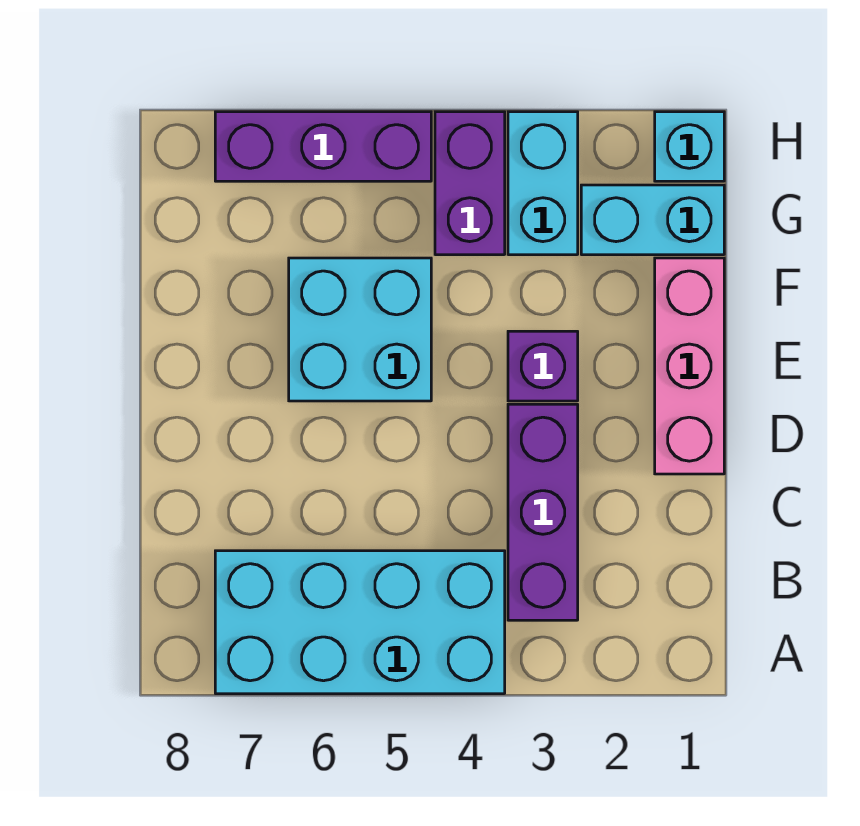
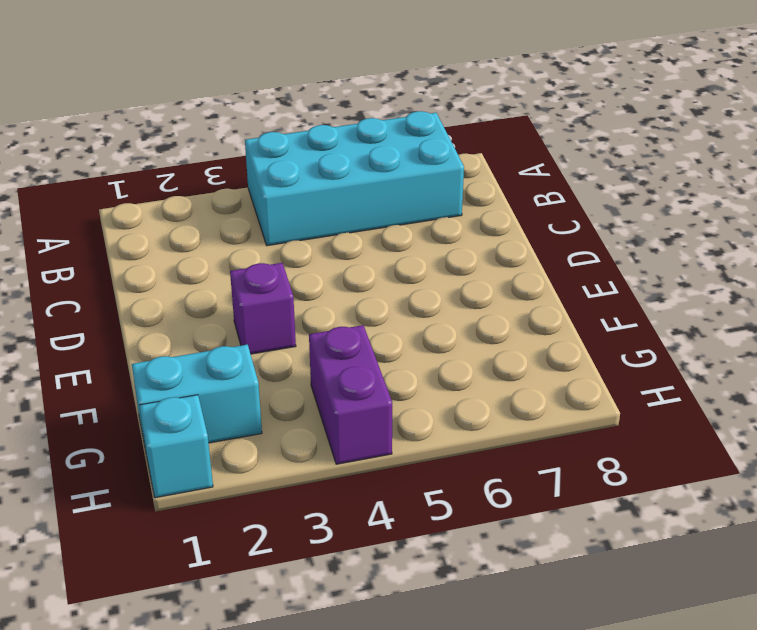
none -> purple brick B3:D3 level 1
none -> pink brick D1:F1 level 1

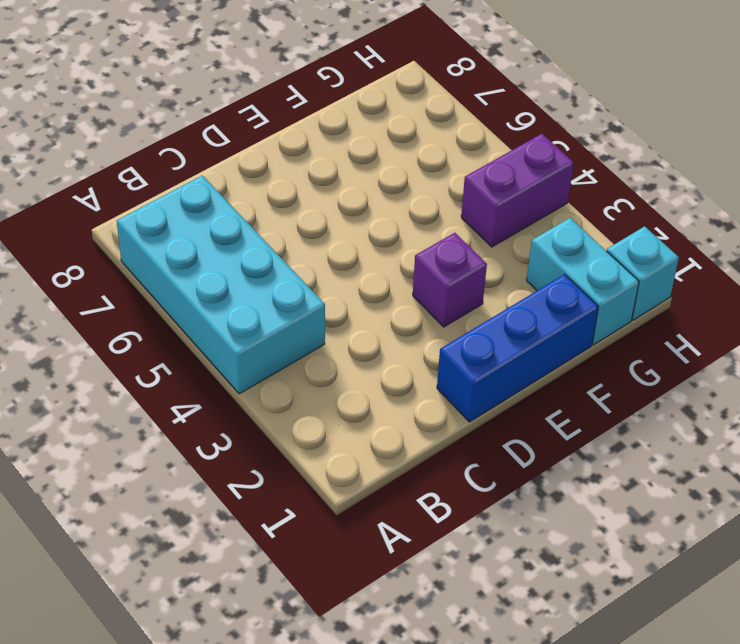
blue brick D1:F1 level 1 -> pink brick D1:F1 level 1
none -> purple brick B3:D3 level 1
none -> cyan brick E5:F6 level 1

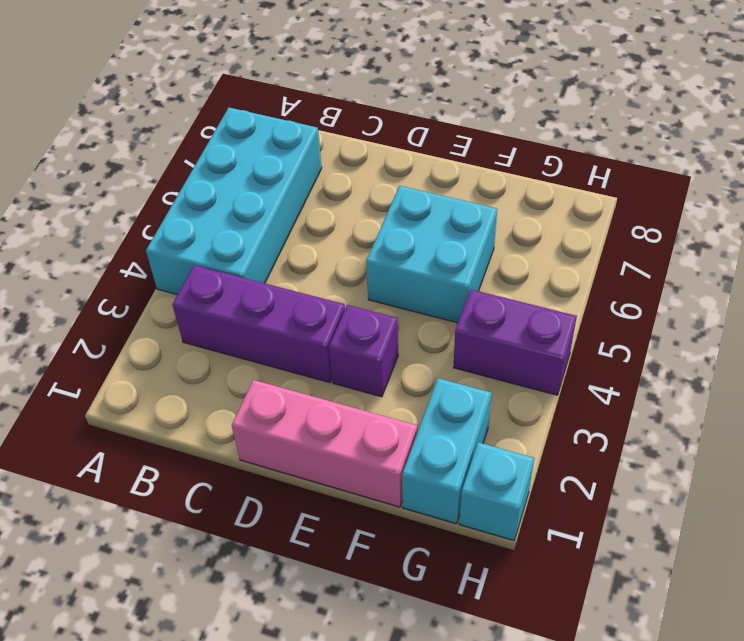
none -> cyan brick G3:H3 level 1
none -> purple brick H5:H7 level 1

